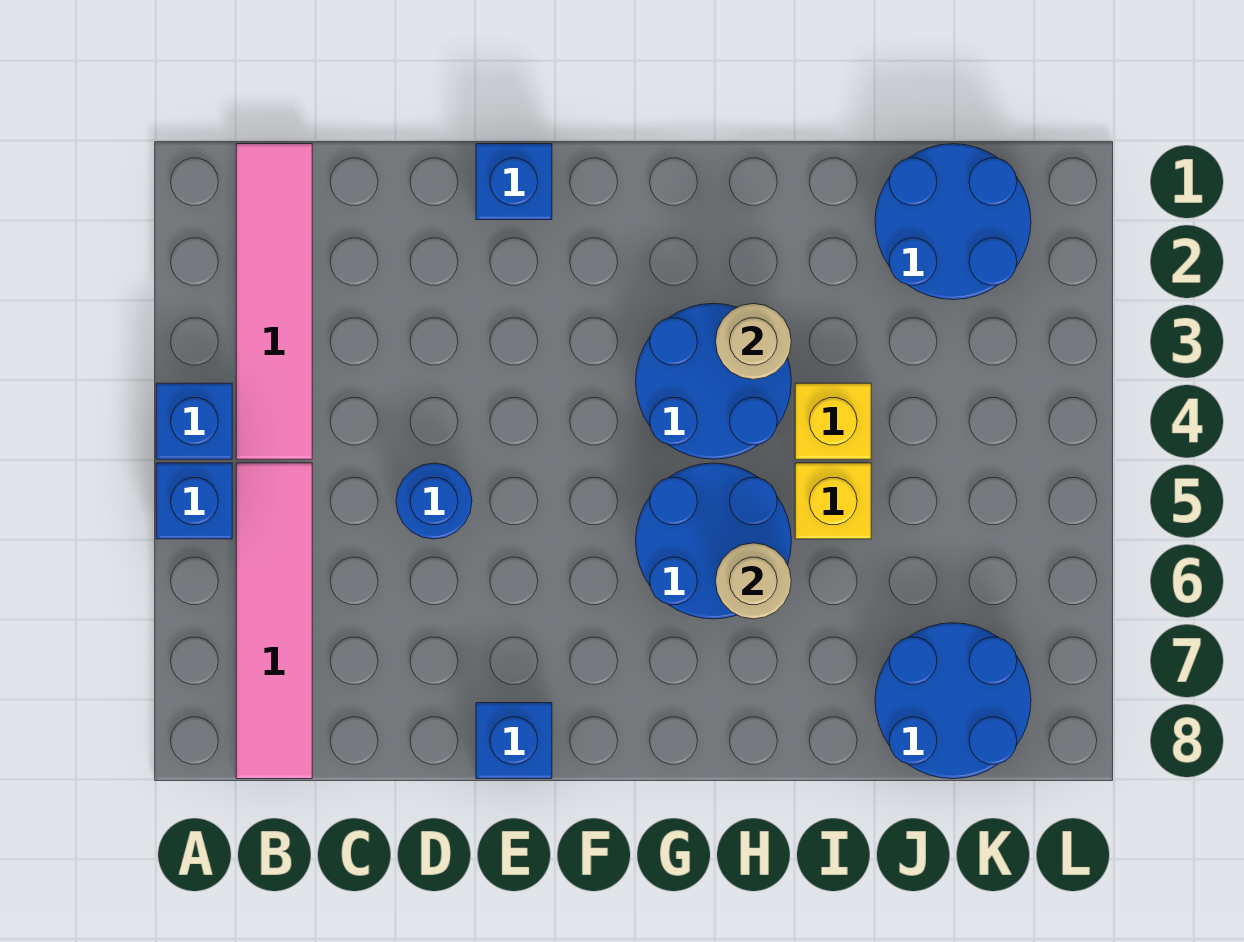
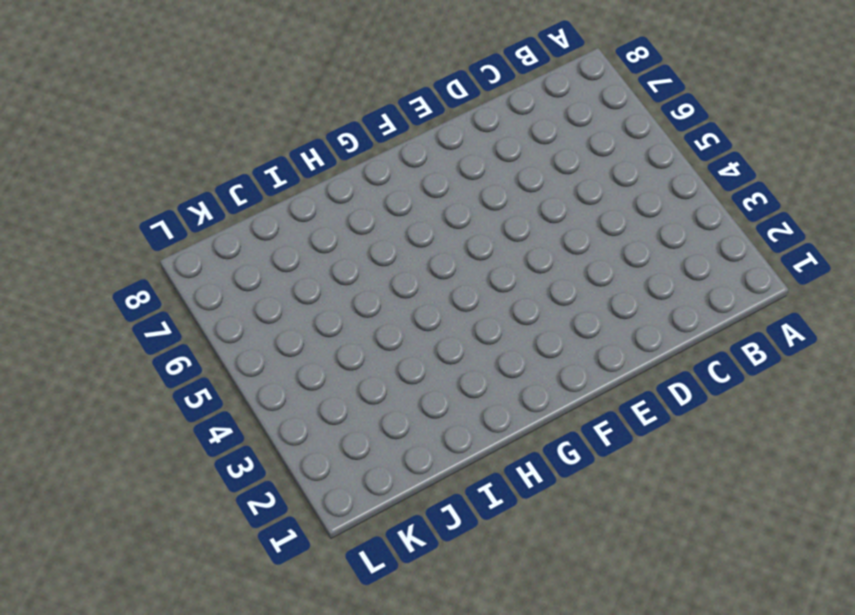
none -> blue brick A4 level 1
none -> blue brick A5 level 1
none -> pink tile B1:B4 level 1

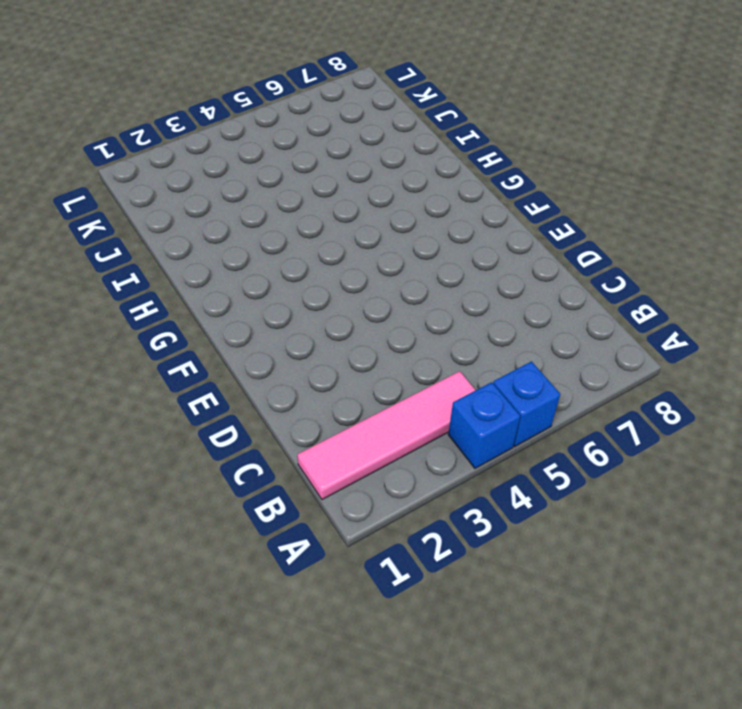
none -> pink tile B5:B8 level 1
none -> blue round brick D5 level 1
none -> blue brick E1 level 1

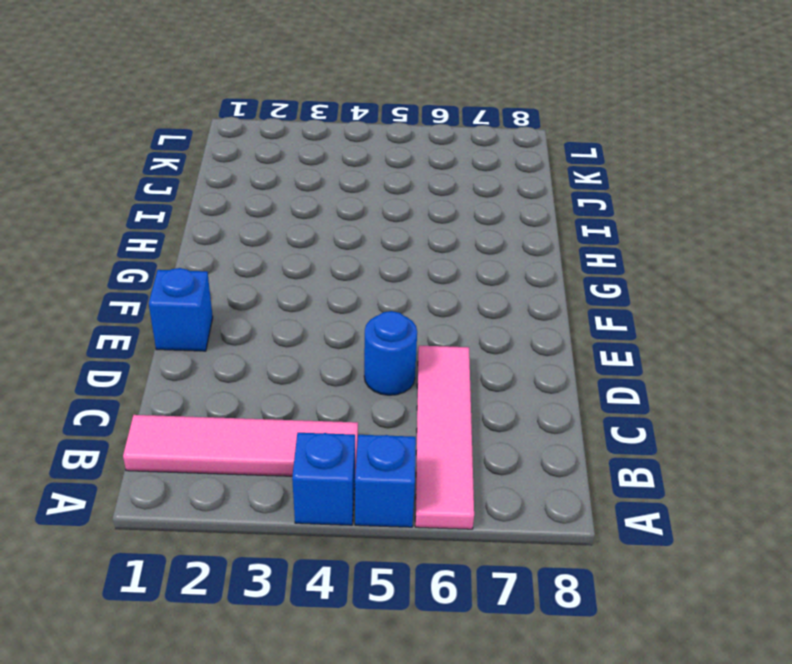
pink tile A6:D6 level 1 -> pink tile B5:B8 level 1
none -> blue brick E8 level 1
none -> blue round brick G3:H4 level 1
none -> blue round brick G5:H6 level 1

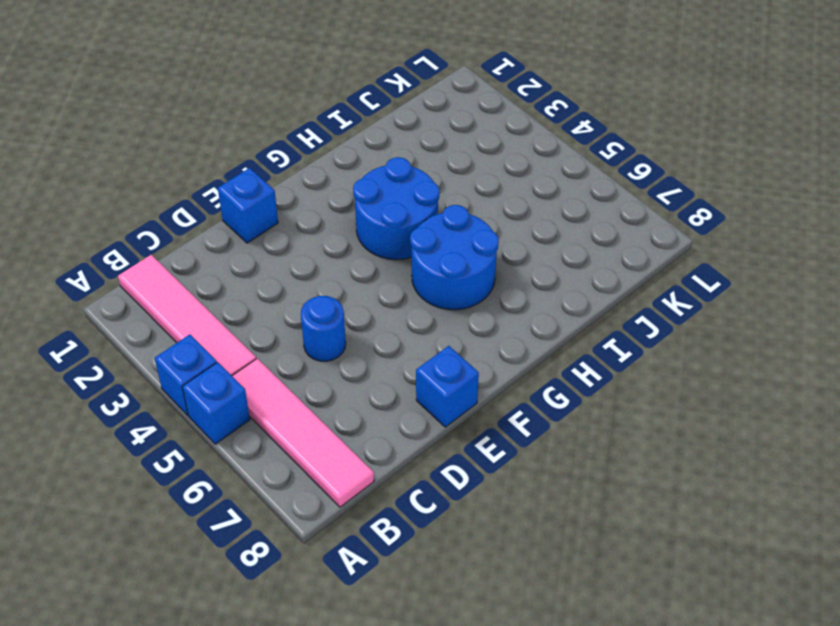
none -> yellow brick I4 level 1
none -> yellow brick I5 level 1
none -> blue round brick J1:K2 level 1

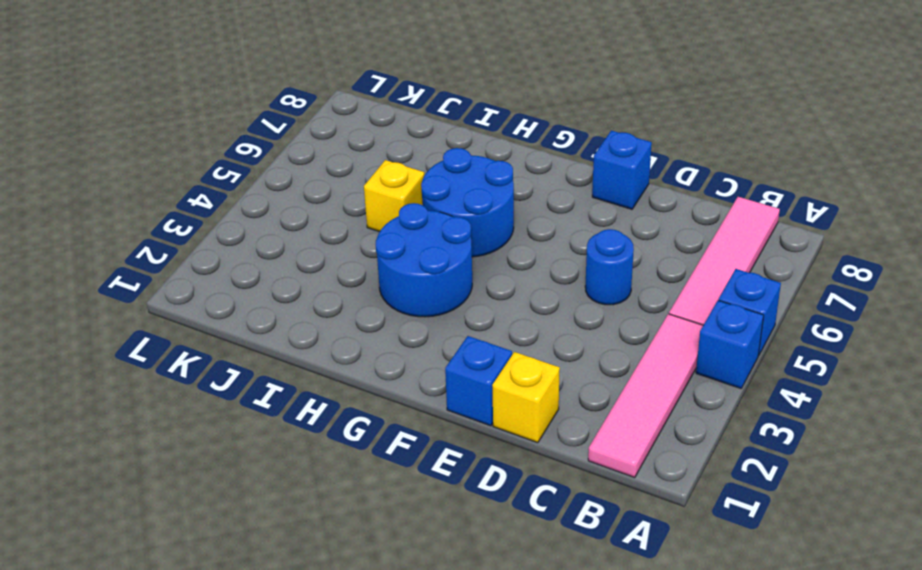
yellow brick D1 level 1 -> yellow brick I4 level 1
none -> blue round brick J1:K2 level 1
none -> blue round brick J7:K8 level 1
none -> tan round brick H3 level 2

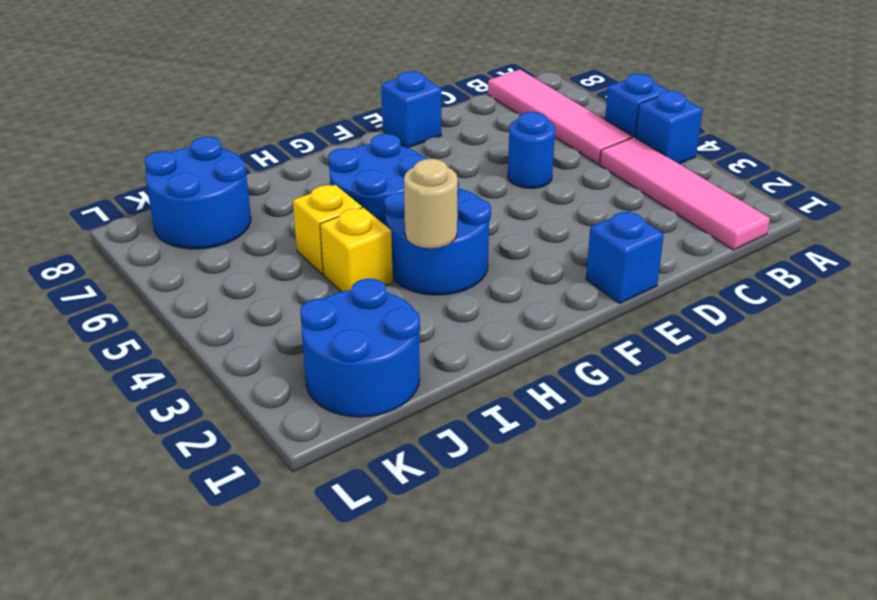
none -> tan round brick H6 level 2

